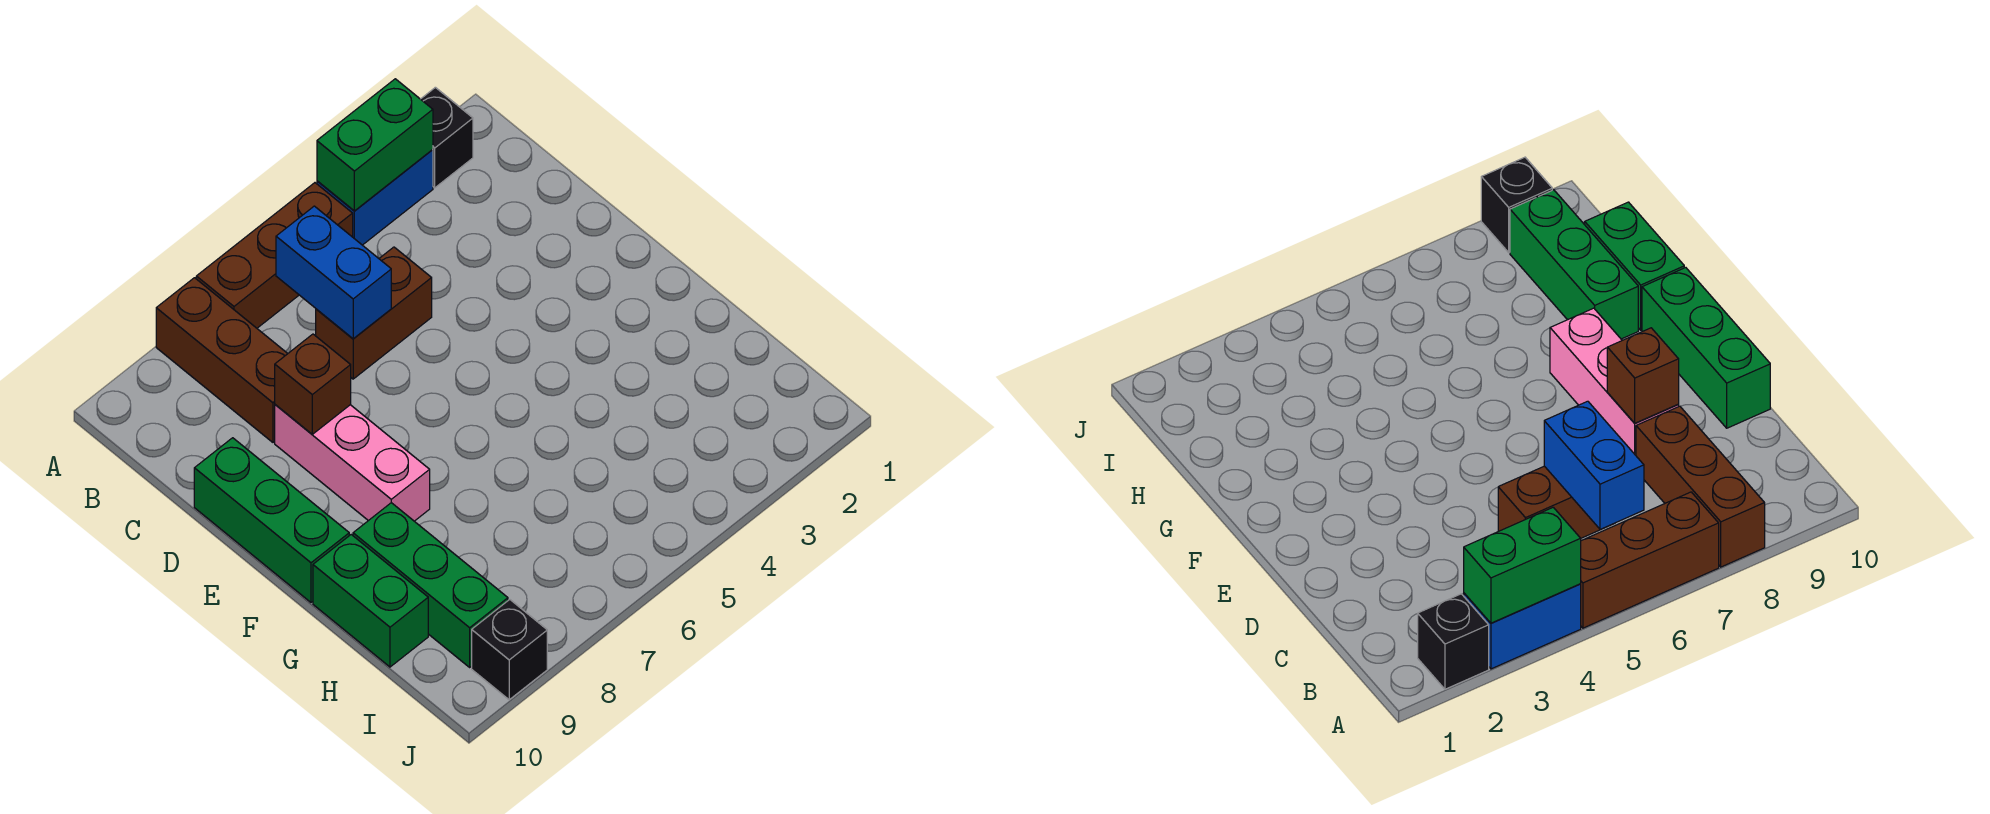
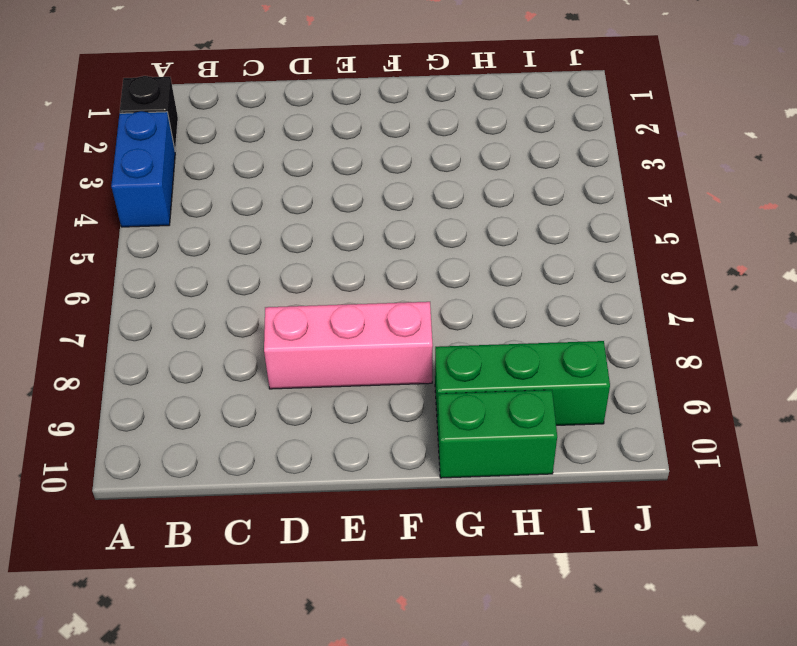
none -> brown brick A5:A7 level 1
none -> brown brick A8:C8 level 1
none -> brown brick C5:C6 level 1

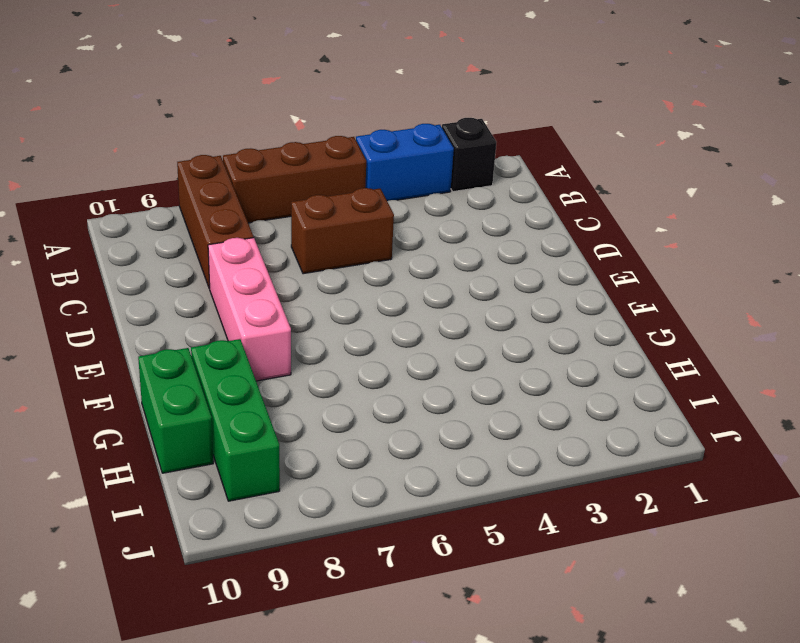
none -> green brick D10:F10 level 1
none -> black brick J9 level 1
none -> green brick A3:A4 level 2

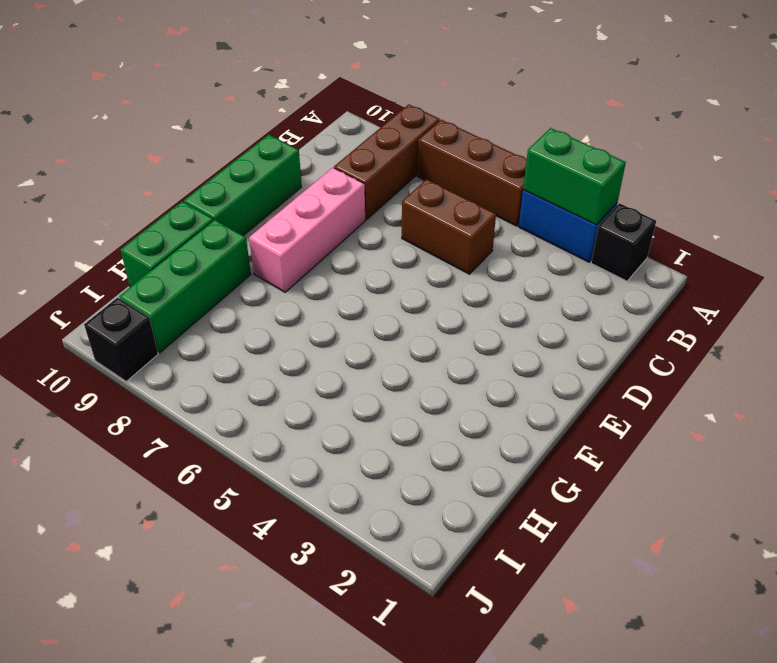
none -> blue brick B6:C6 level 2
none -> brown brick D8 level 2

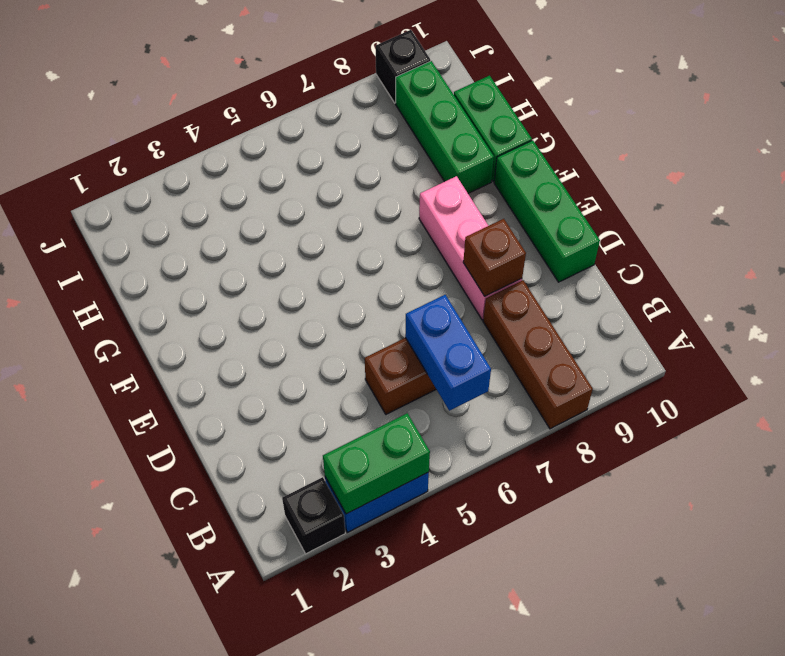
none -> brown brick A5:A7 level 1

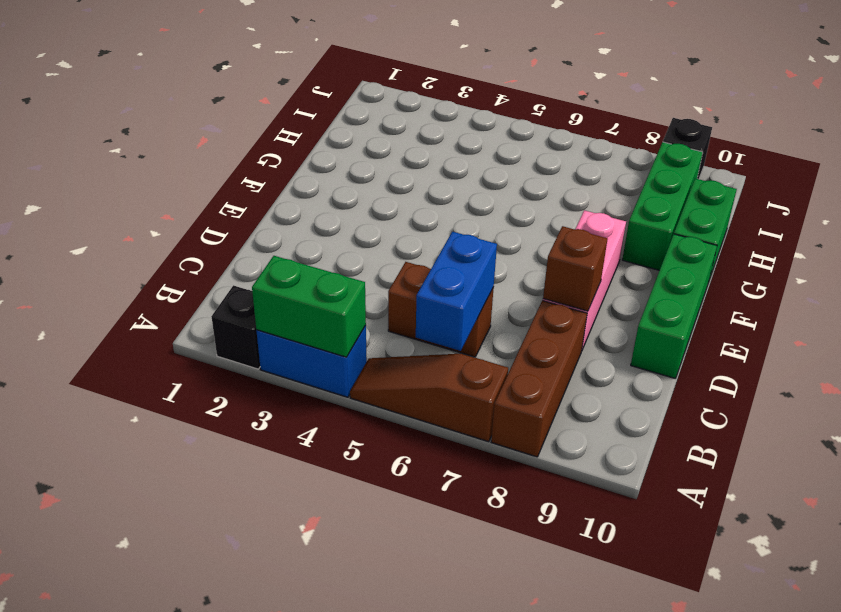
brown slope A5:A7 level 1 top 7 -> brown brick A5:A7 level 1

